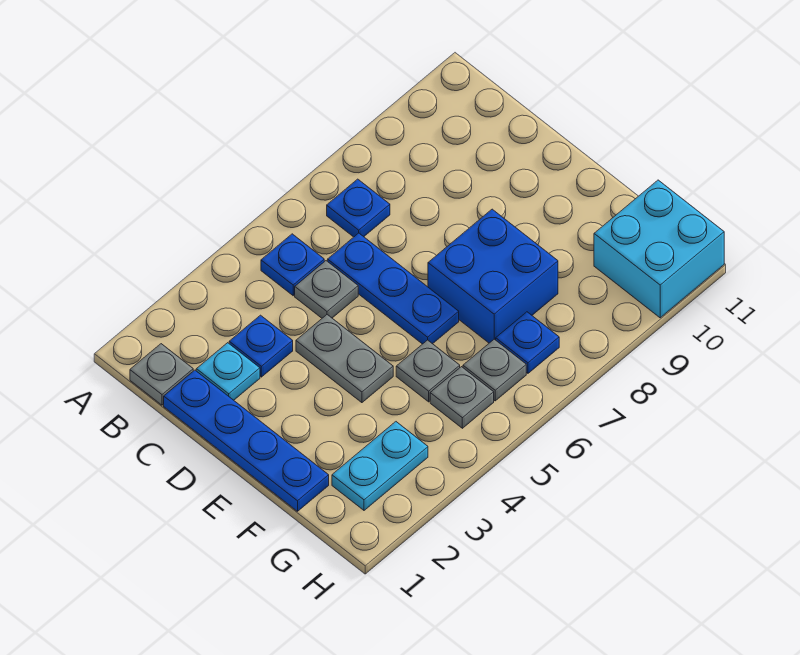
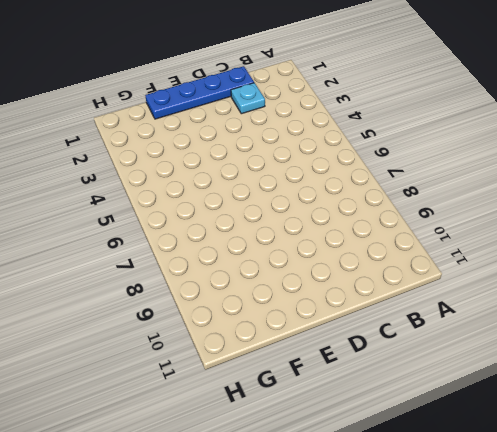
none -> grey plate B1 level 1
none -> blue plate B5 level 1
none -> blue plate B7 level 1

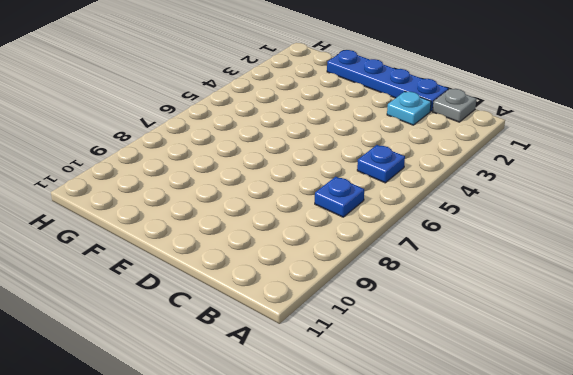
none -> blue plate C3 level 1
none -> grey plate C5 level 1
none -> blue plate C6:E6 level 1

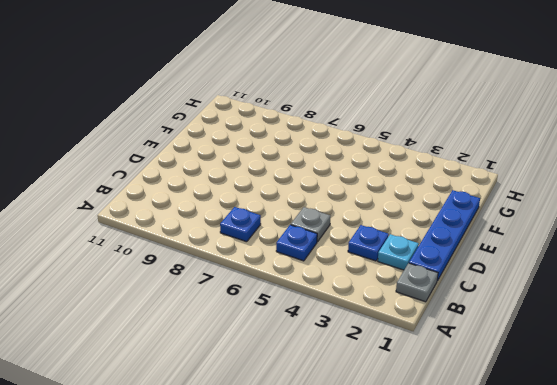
none -> blue plate C6:E6 level 1
none -> grey plate D4:E4 level 1
none -> blue brick E7:F8 level 1

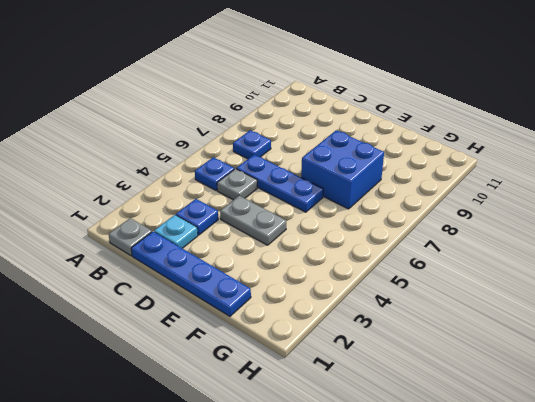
none -> grey plate F5 level 1
none -> cyan plate G2:G3 level 1
none -> grey plate G5 level 1

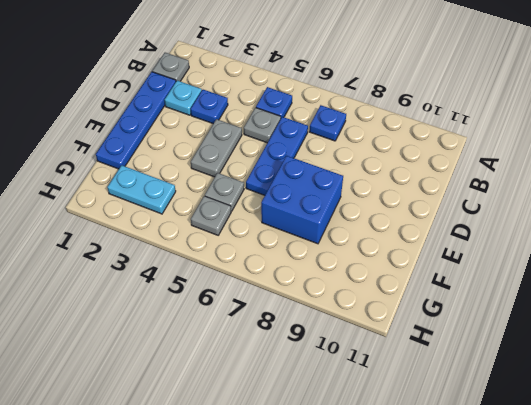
none -> grey plate G6 level 1
none -> blue plate G7 level 1
none -> cyan brick G10:H11 level 1

